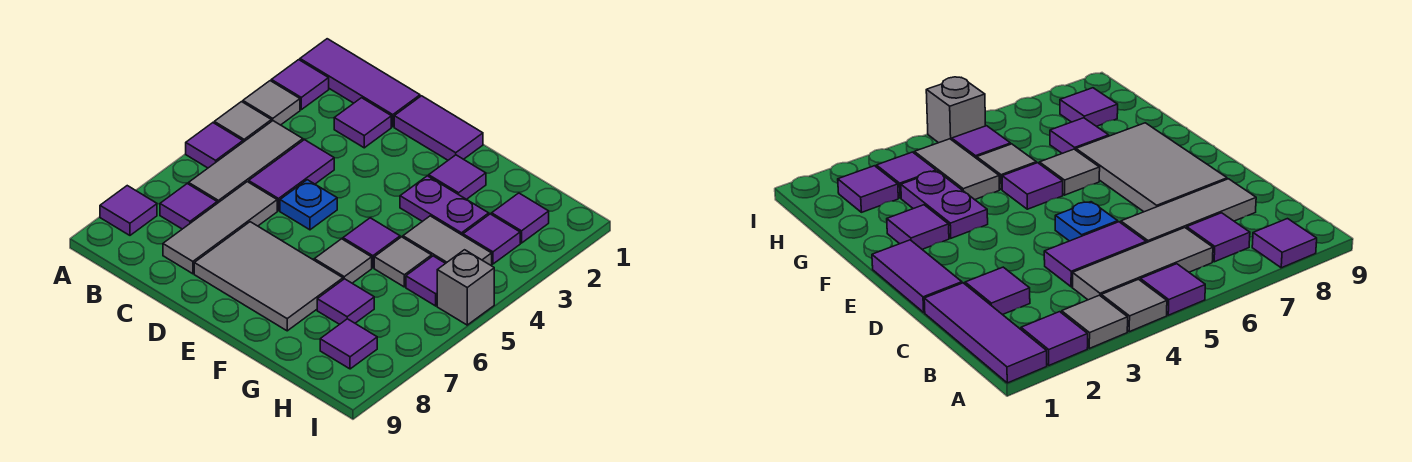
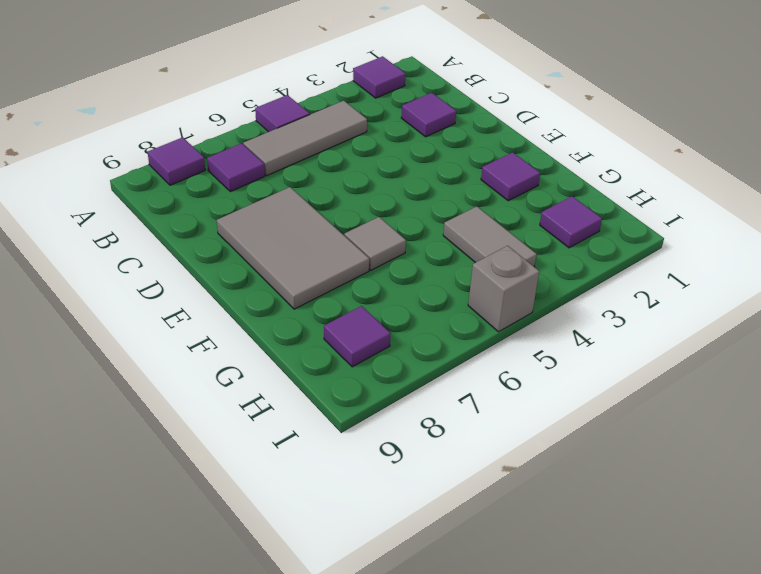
none -> purple tile A1:C1 level 1
none -> grey tile A3 level 1
none -> grey tile A4 level 1

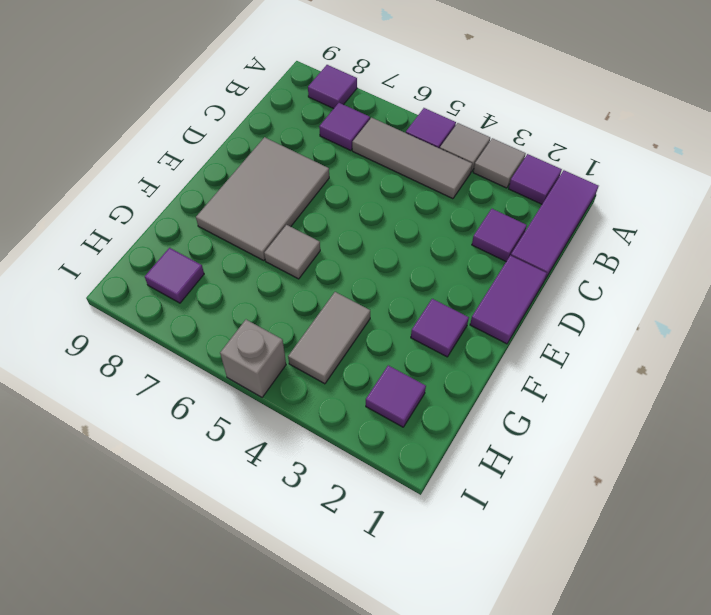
none -> purple tile C4:C5 level 1
none -> grey tile C6:C8 level 1
none -> blue plate D5 level 1

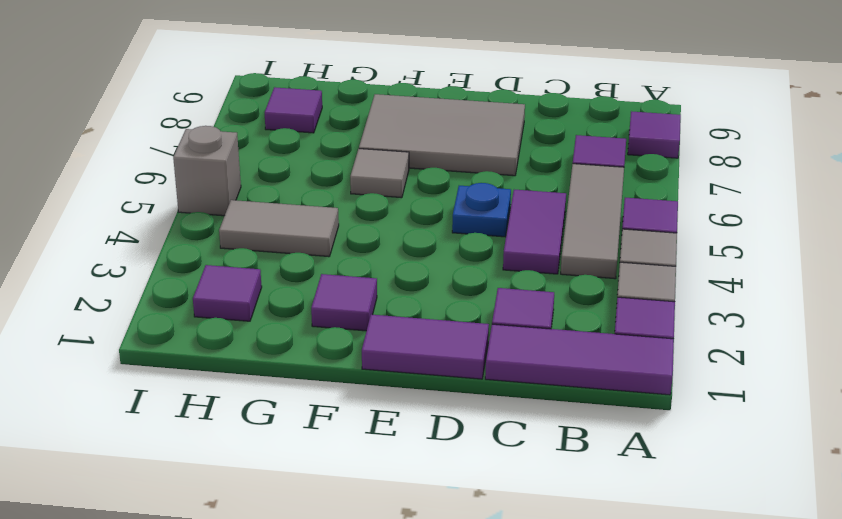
none -> grey tile C6:C8 level 1
none -> purple plate F3:G3 level 1
none -> purple tile F5 level 1

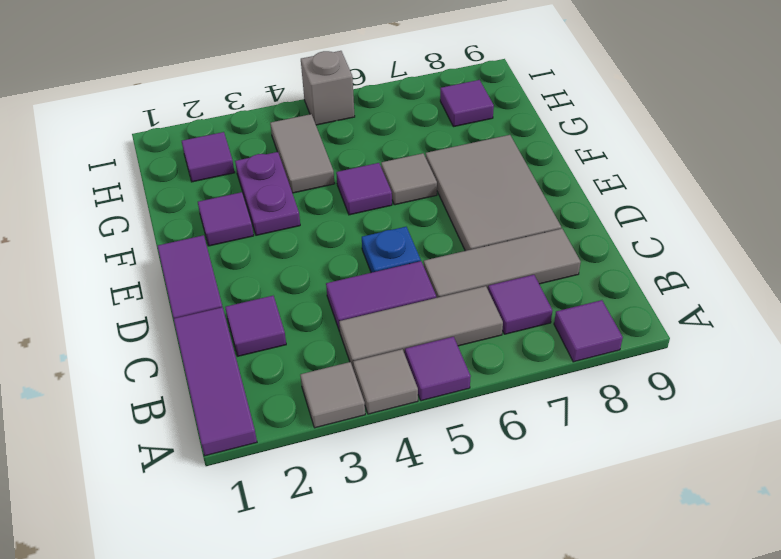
none -> purple tile A2 level 1
none -> grey tile G5 level 1
none -> purple tile G7 level 1

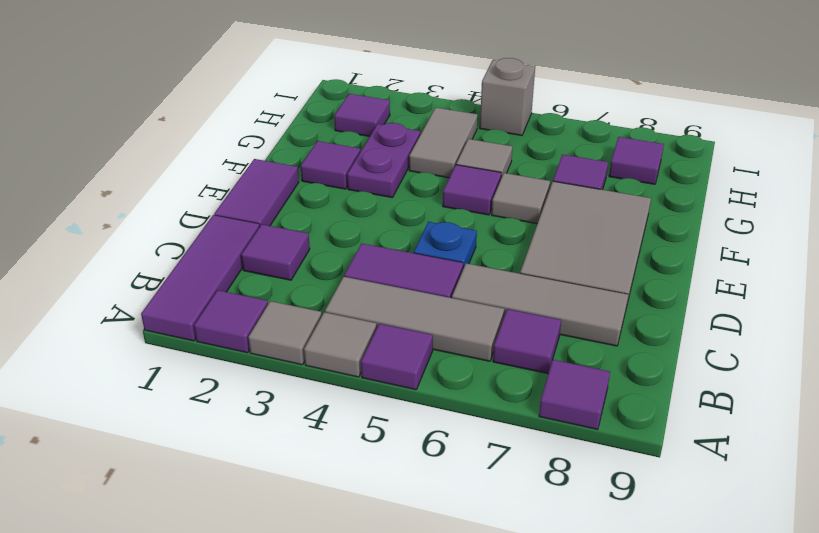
none -> purple tile H3 level 1
none -> purple tile H5 level 1

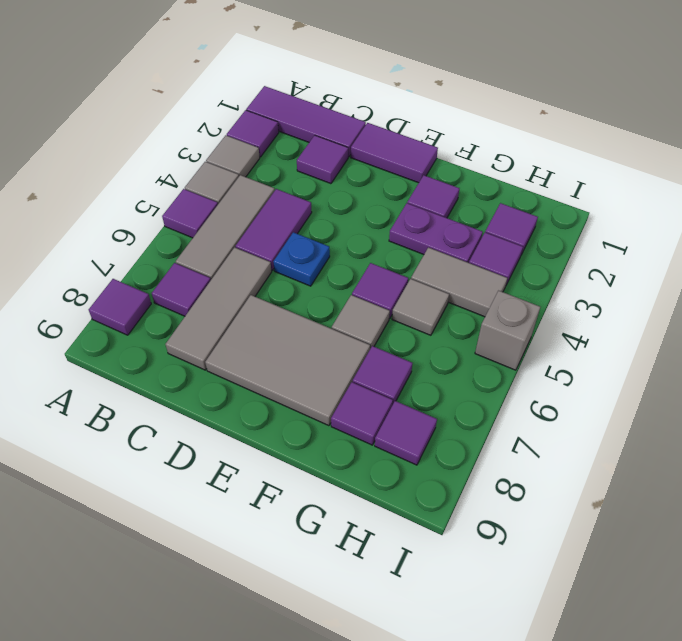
purple tile G8 level 1 -> purple tile H5 level 1

